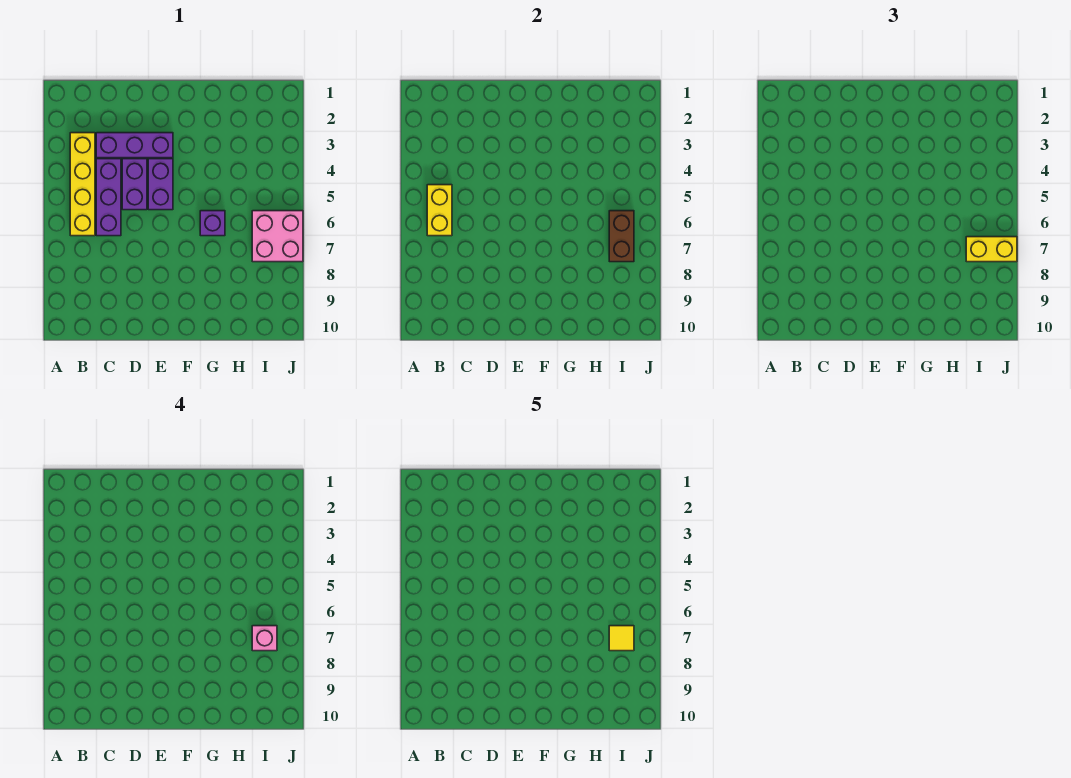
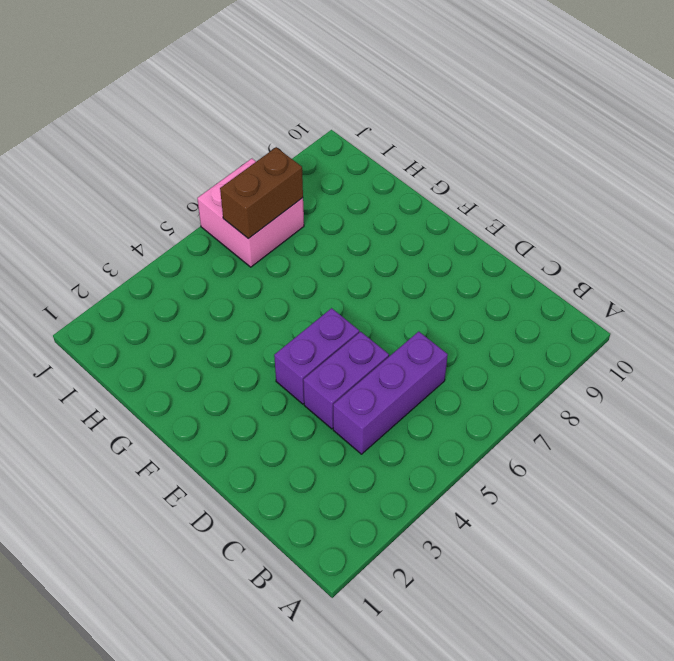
none -> yellow brick B3:B6 level 1
none -> purple brick C3:E3 level 1
none -> purple brick G6 level 1

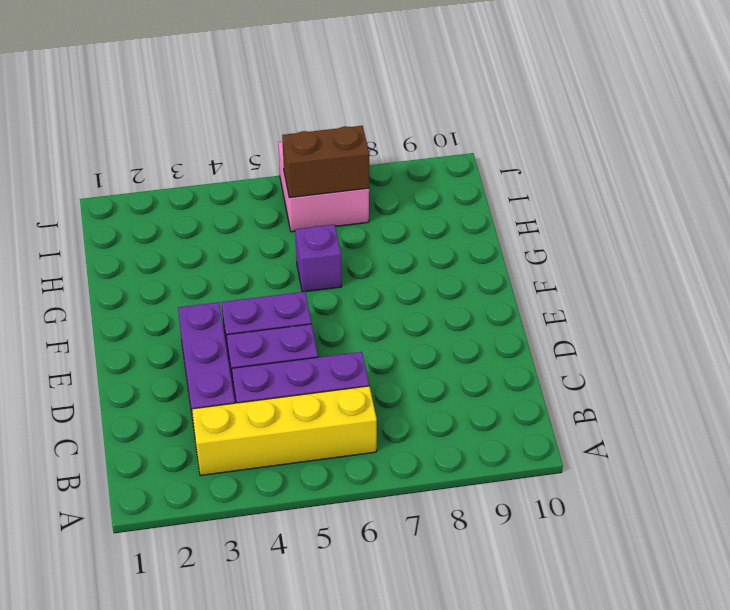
none -> yellow brick B5:B6 level 2
none -> yellow brick I7:J7 level 3
none -> pink brick I7 level 4

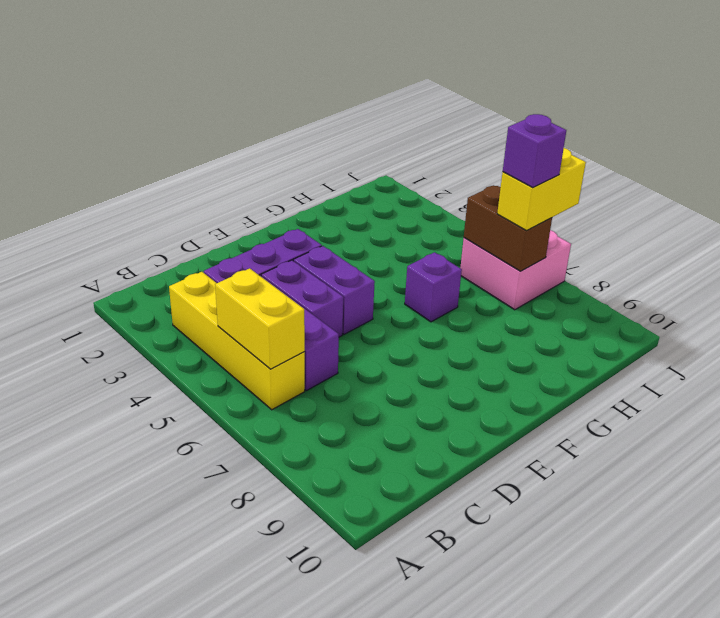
purple brick I7 level 4 -> pink brick I7 level 4
none -> yellow tile I7 level 5

